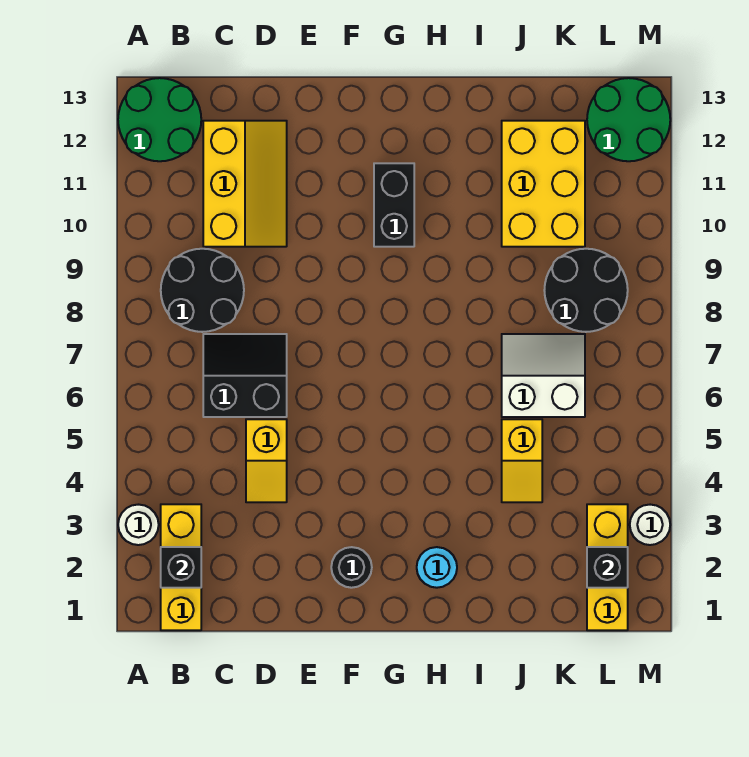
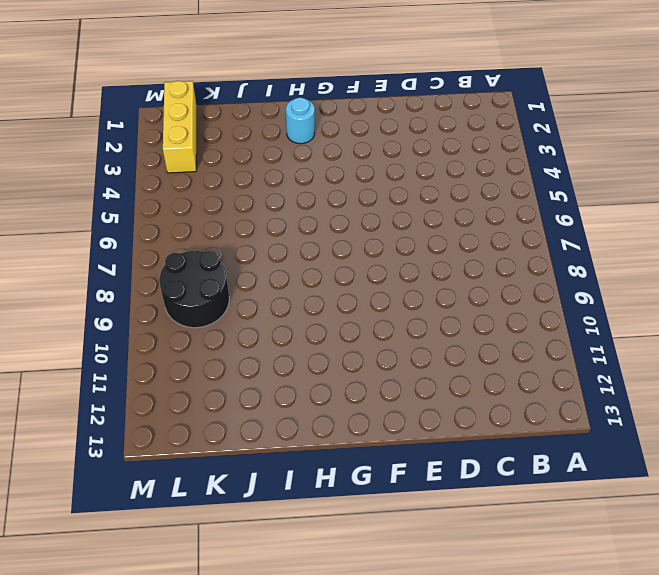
none -> white round brick A3 level 1
none -> green round brick A12:B13 level 1
none -> yellow brick B1:B3 level 1

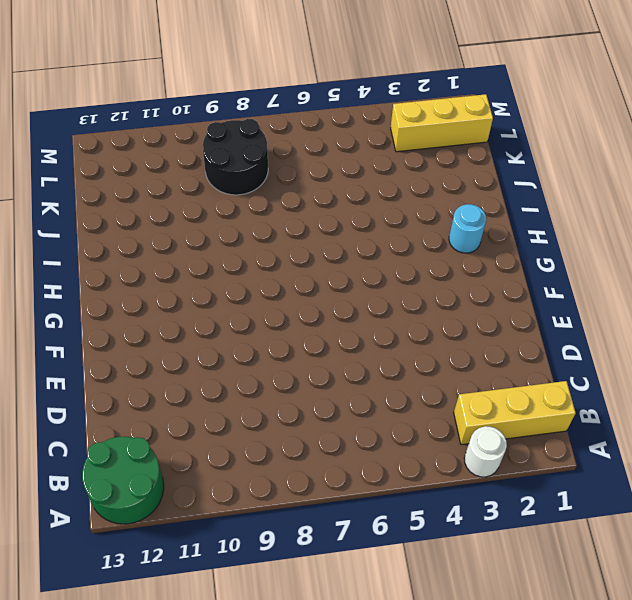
none -> black round brick B8:C9 level 1
none -> black slope C6:D7 level 1 top 6
none -> yellow slope C10:D12 level 1 top C

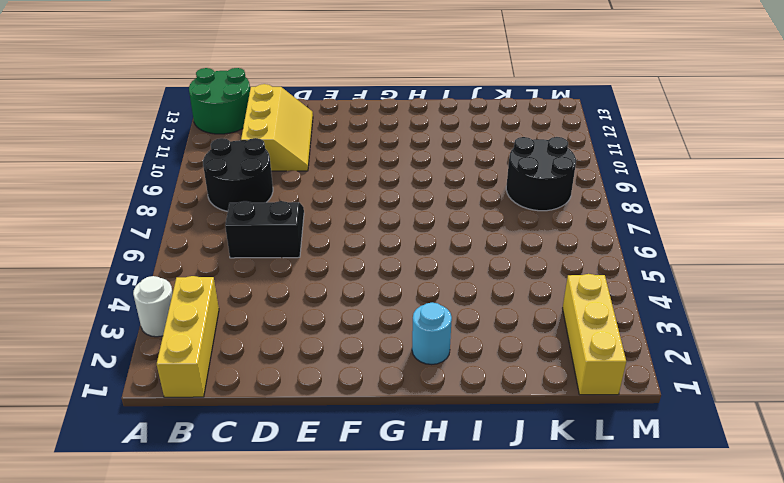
none -> yellow slope D4:D5 level 1 top 5
none -> black round brick F2 level 1
none -> black brick G10:G11 level 1

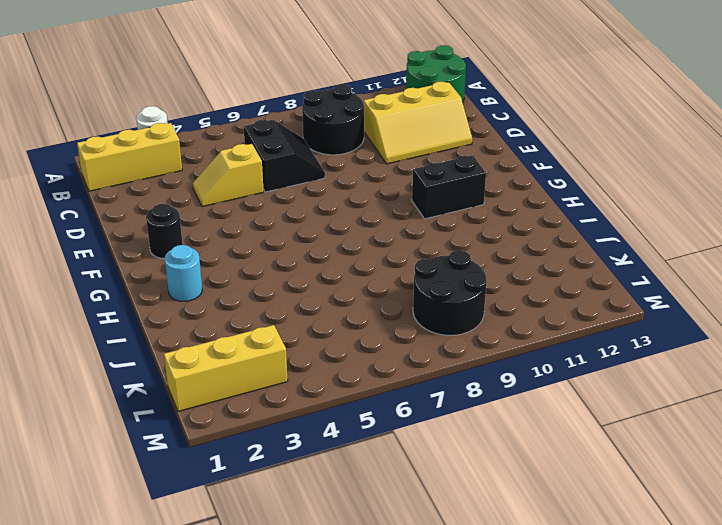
none -> yellow slope J4:J5 level 1 top 5
none -> white slope J6:K7 level 1 top 6
none -> yellow brick J10:K12 level 1

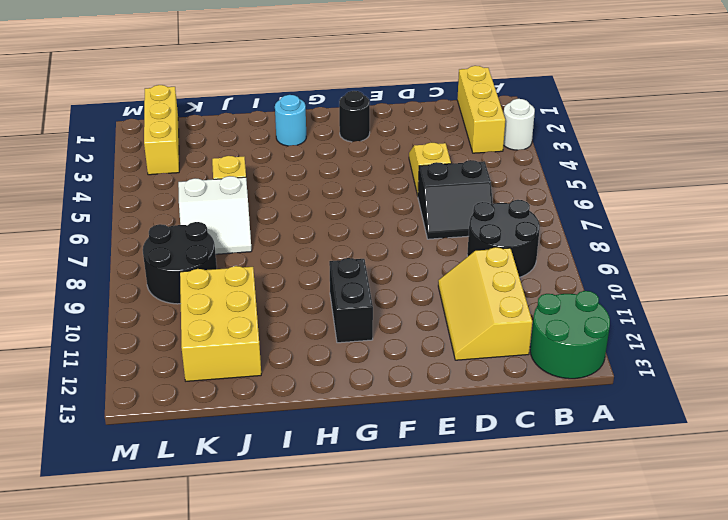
none -> green round brick L12:M13 level 1
none -> white round brick M3 level 1
none -> black brick B2 level 2

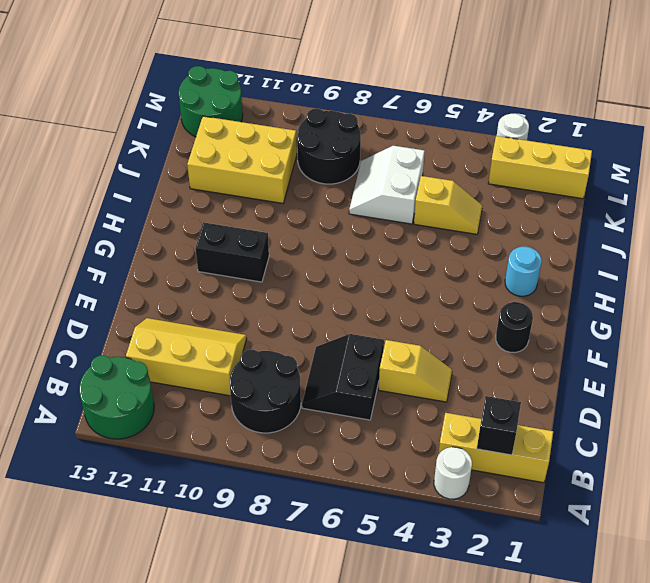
none -> black brick L2 level 2

